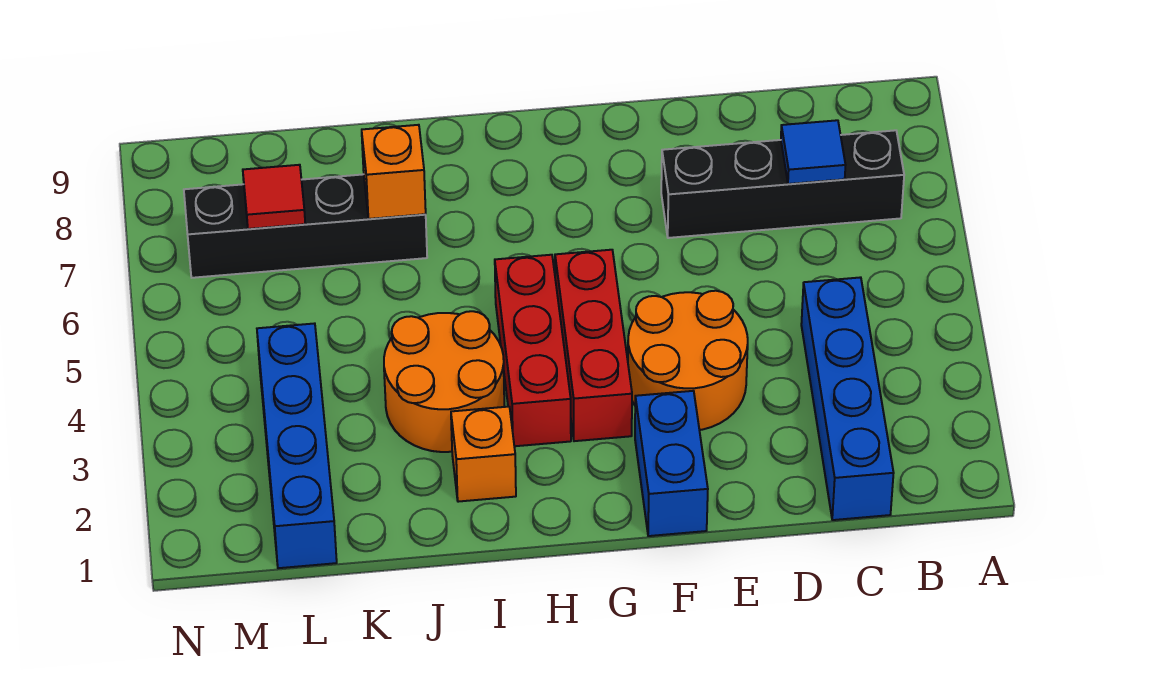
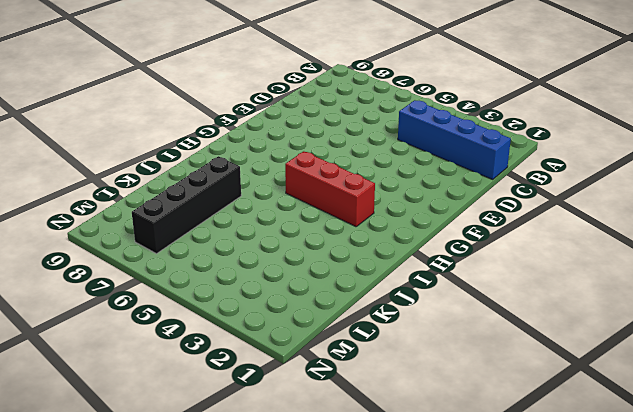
none -> black brick B7:E7 level 1
none -> orange round brick E3:F4 level 1
none -> blue brick F1:F2 level 1

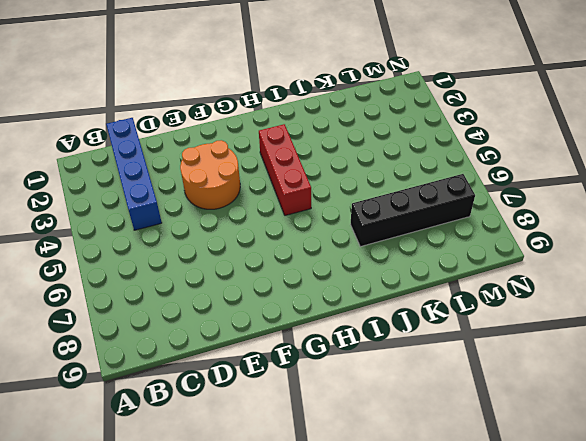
none -> black brick B7:E7 level 1
none -> blue brick F1:F2 level 1
none -> red brick G3:G5 level 1

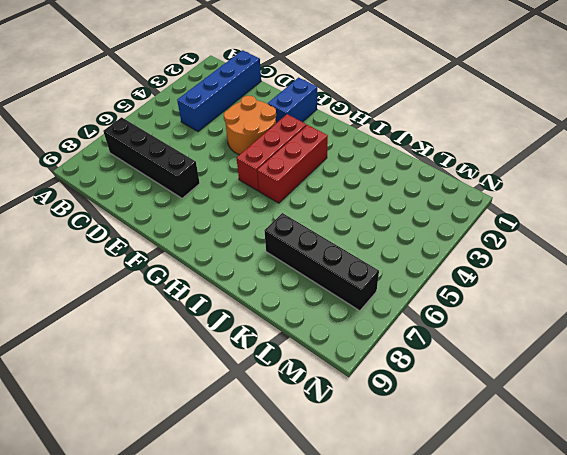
none -> orange brick I2 level 1
none -> orange round brick I3:J4 level 1
none -> blue brick L1:L4 level 1

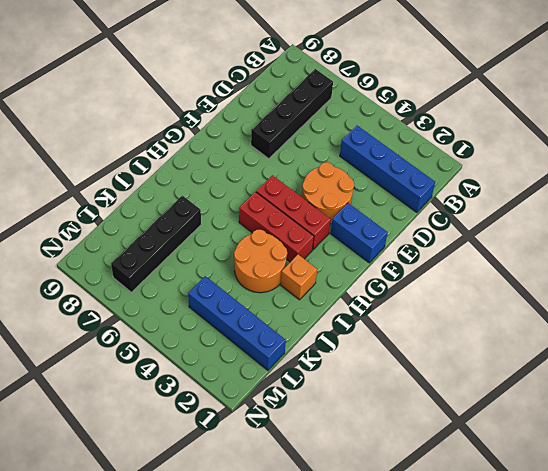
none -> blue tile C7 level 2
none -> orange brick J7 level 2
none -> red tile L7 level 2

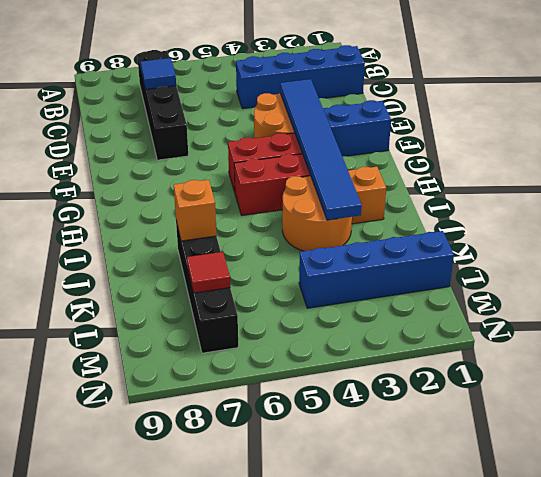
blue tile E3:J3 level 2 -> none

